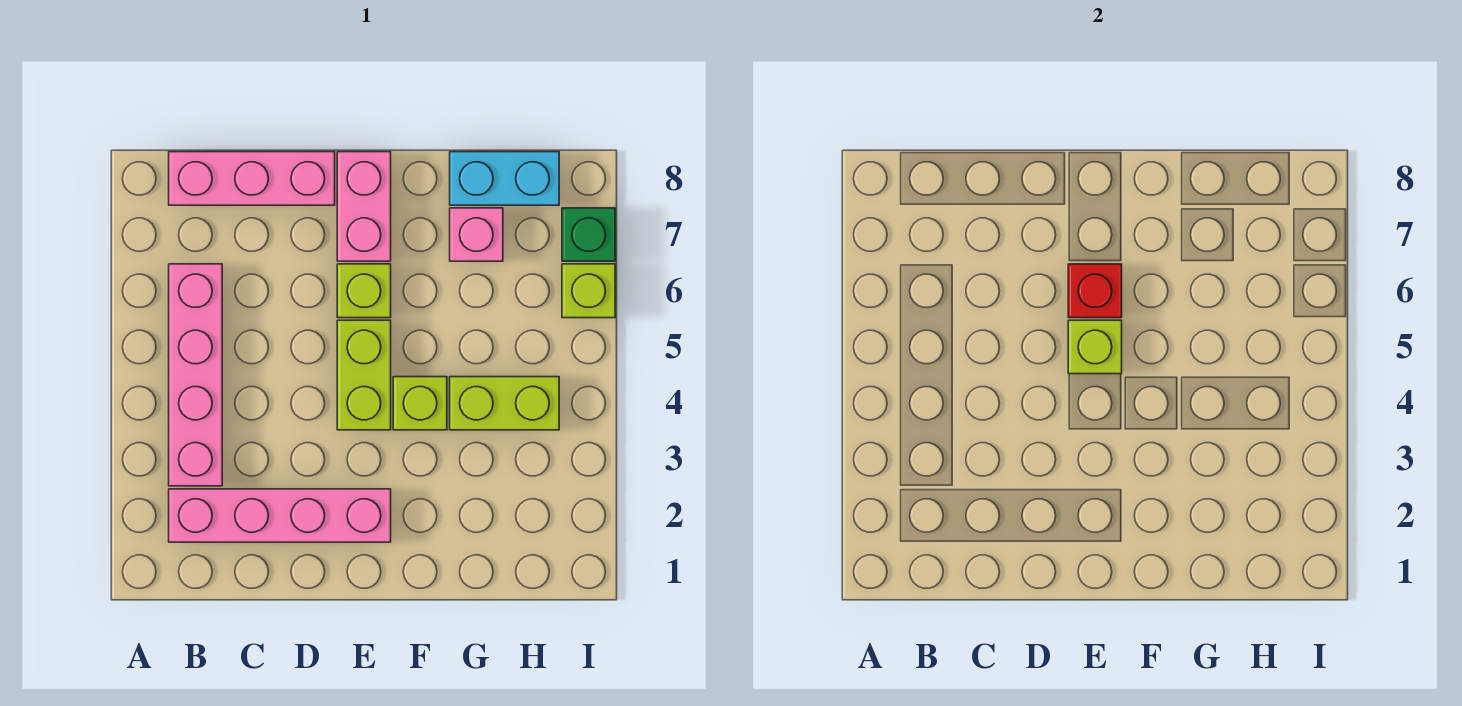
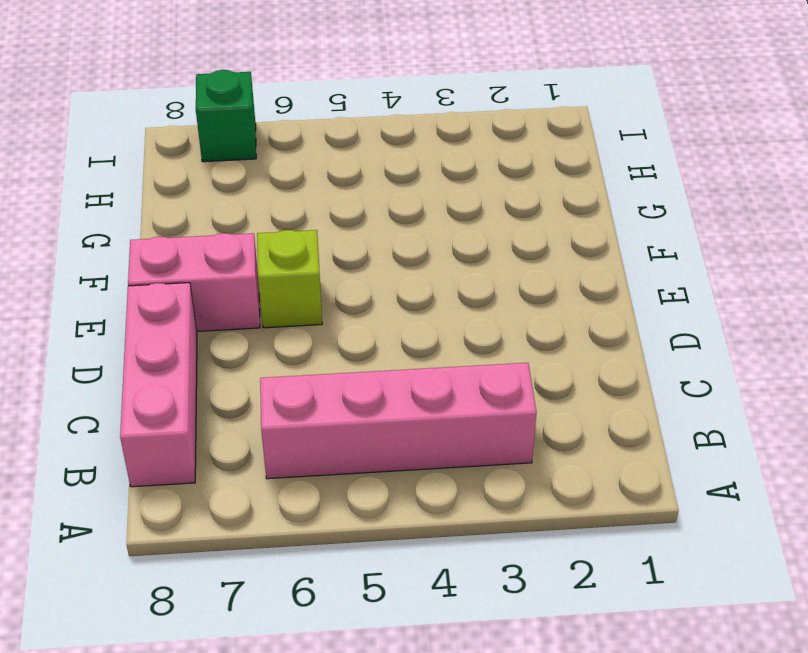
none -> pink brick B2:E2 level 1
none -> lime brick E4:E5 level 1
none -> lime brick F4 level 1

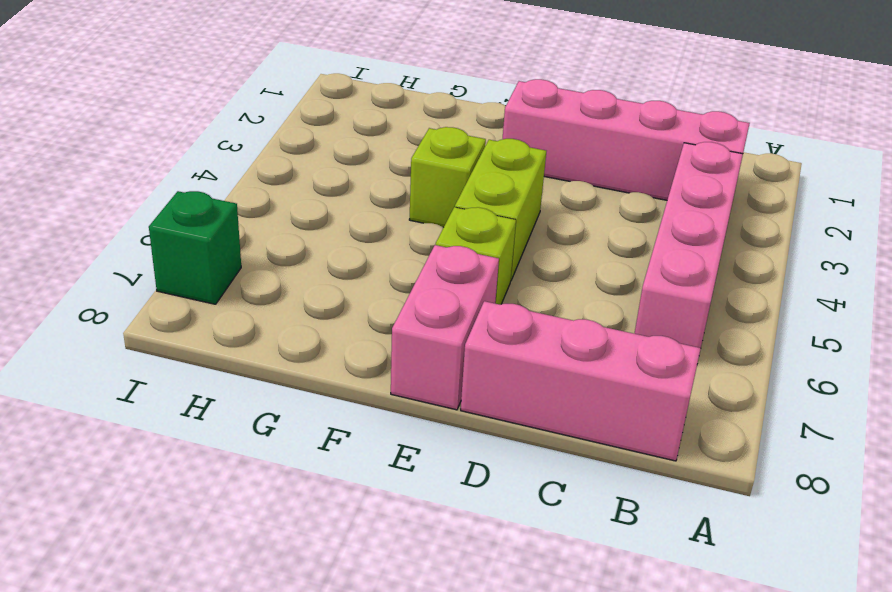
none -> lime brick G4:H4 level 1
none -> pink brick G7 level 1
none -> cyan brick G8:H8 level 1

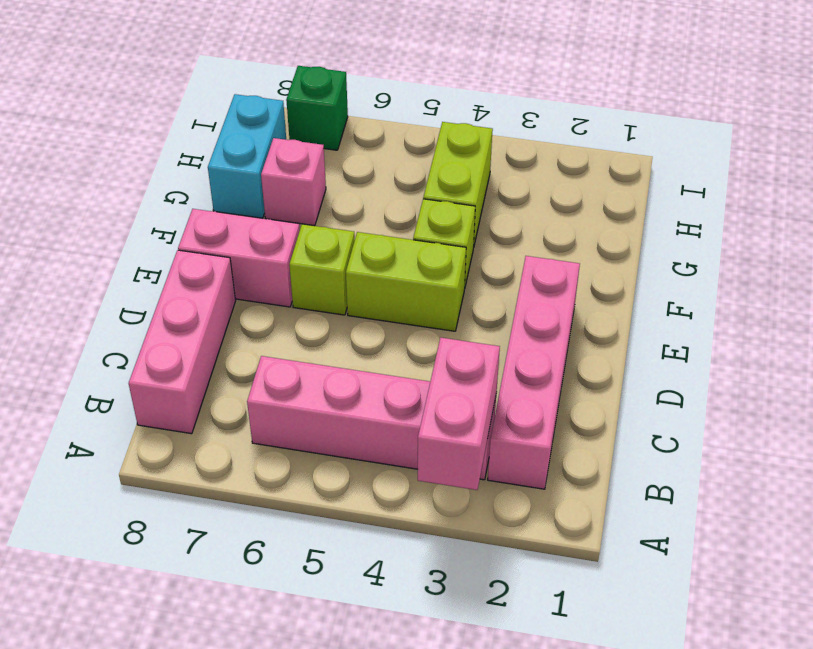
pink brick A3:B3 level 2 -> none
none -> lime brick I6 level 1
none -> lime brick E5 level 2
none -> red brick E6 level 2

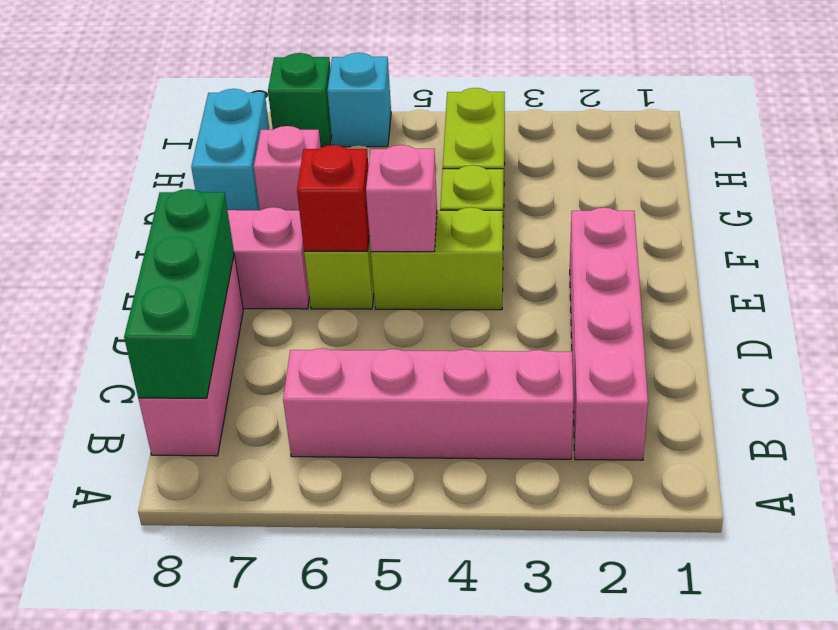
green brick B8:D8 level 2 -> none
pink brick E5 level 2 -> lime brick E5 level 2
cyan brick I6 level 1 -> lime brick I6 level 1

